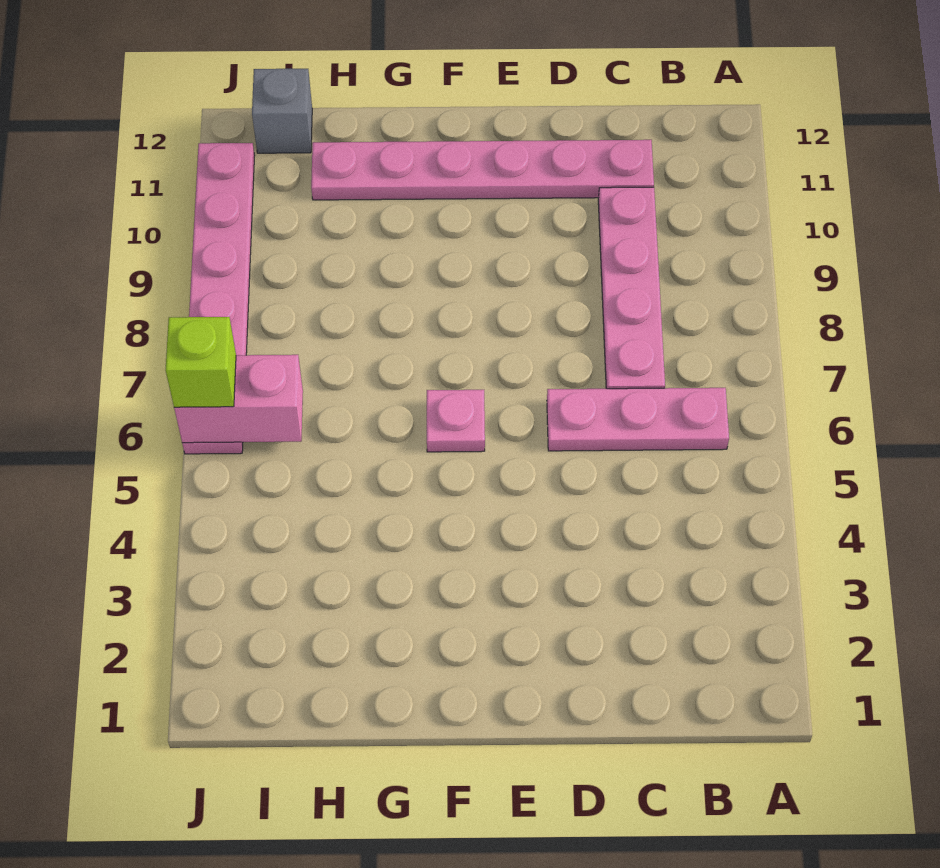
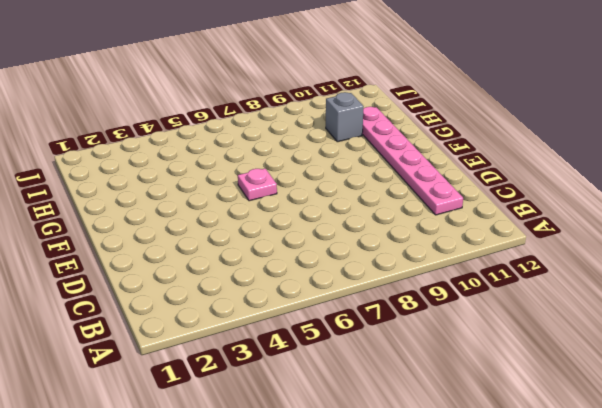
grey brick H10 level 1 -> grey brick I12 level 1
none -> pink plate B6:D6 level 1
none -> pink plate C7:C10 level 1

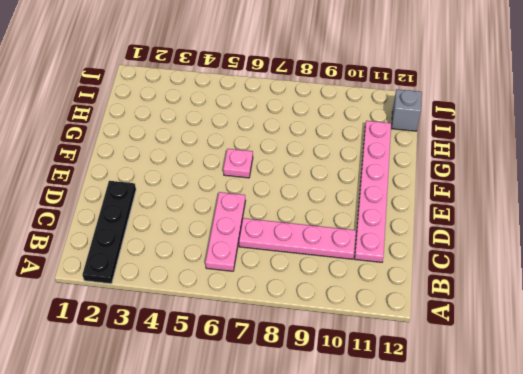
black plate A2:D2 level 1 -> none
none -> pink plate J6:J11 level 1
none -> pink brick I6:J6 level 2

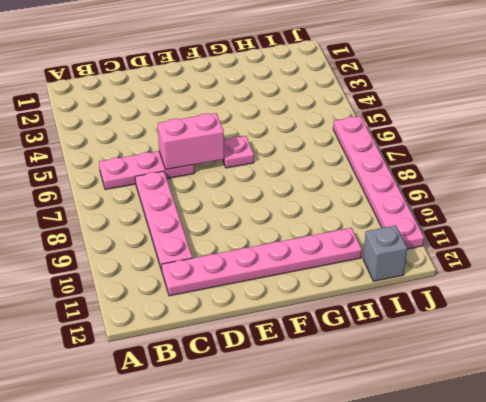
pink brick D6:E6 level 2 -> pink brick I6:J6 level 2
none -> lime brick J6 level 3

